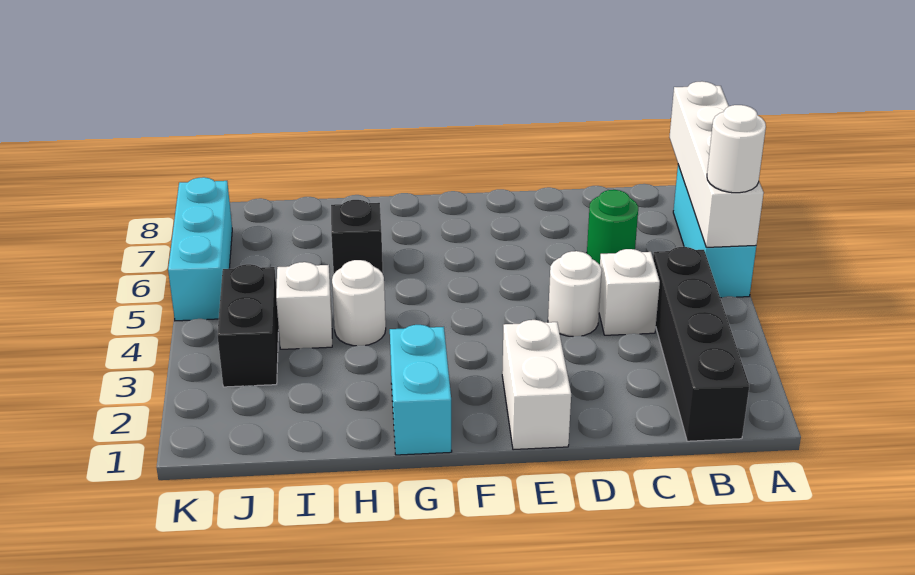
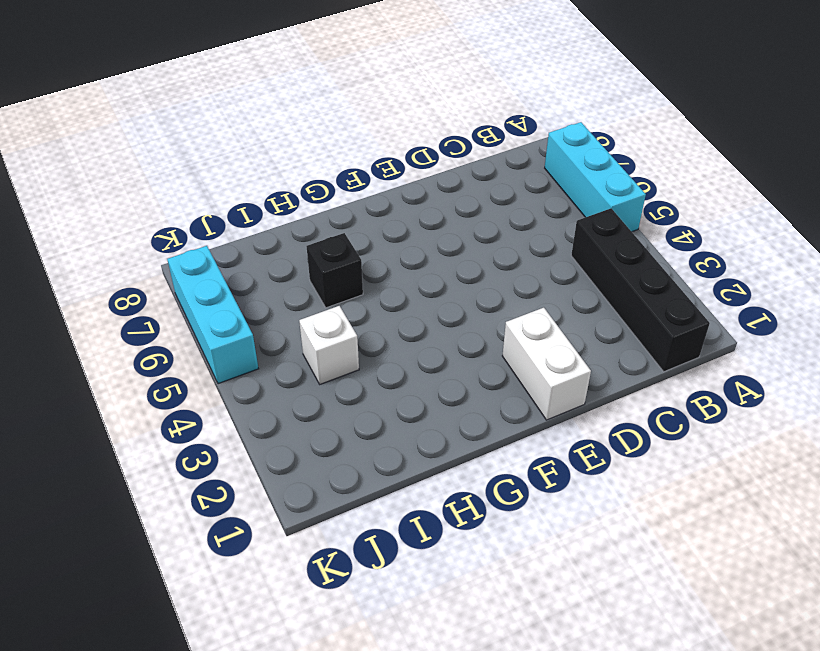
none -> white brick C4 level 1
none -> green round brick C6 level 1
none -> white round brick D4 level 1

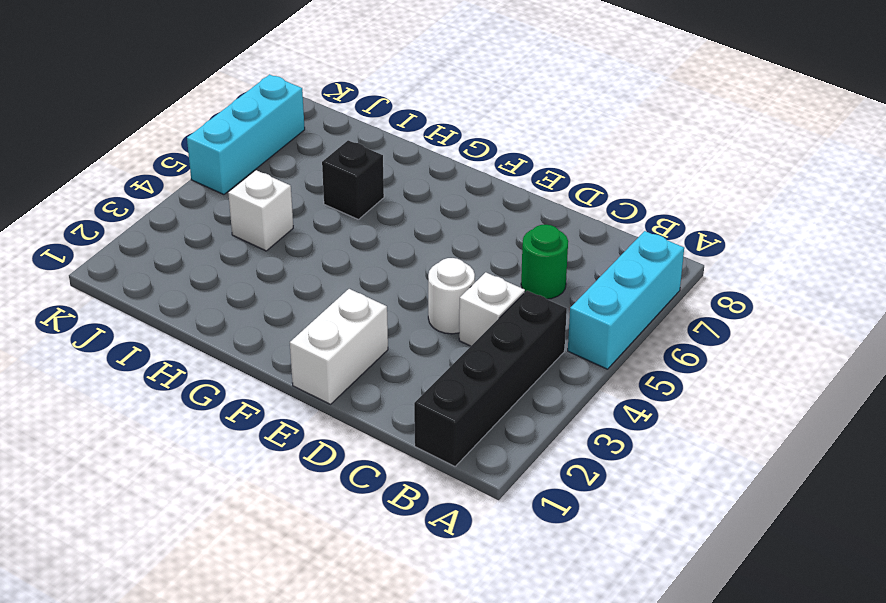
none -> cyan brick G1:G2 level 1
none -> white round brick H4 level 1
none -> black brick J3:J4 level 1

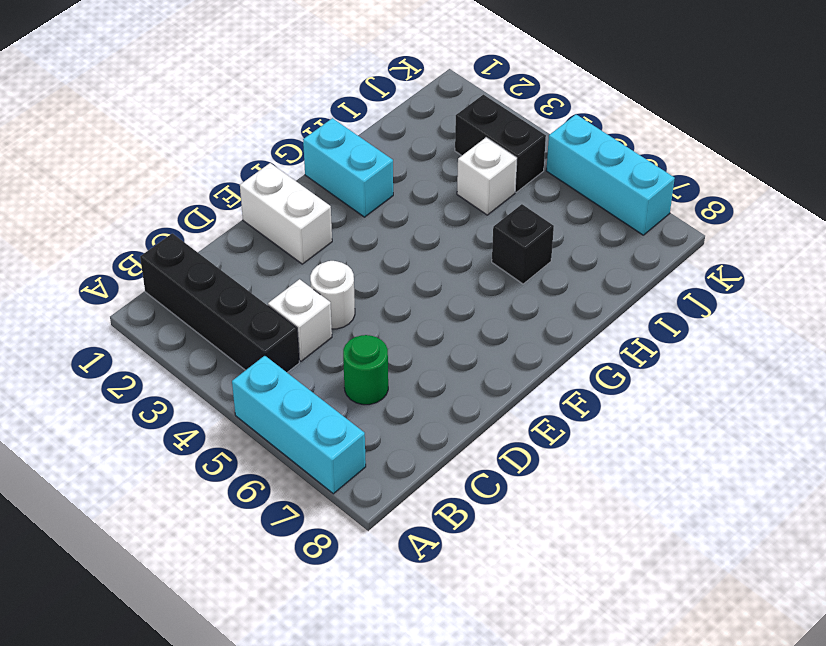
none -> white round brick H4 level 1
none -> white brick A5:A8 level 2
none -> white round brick A5 level 3

